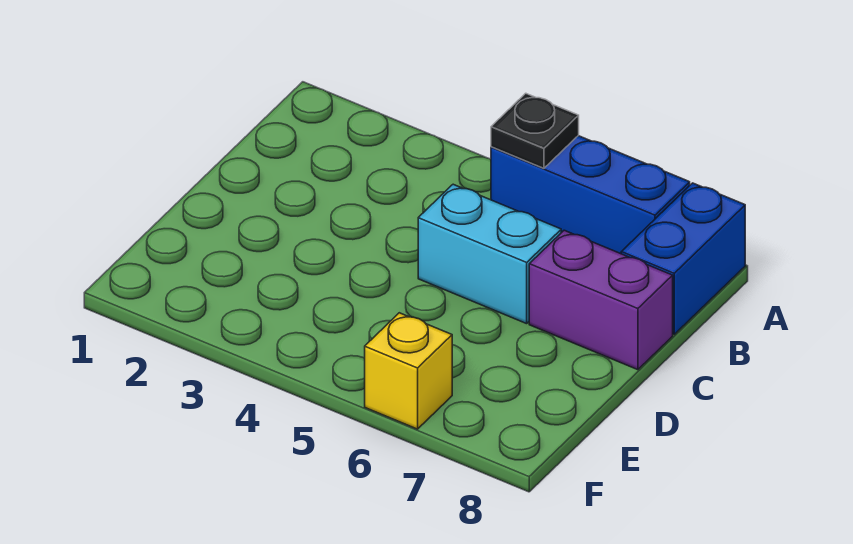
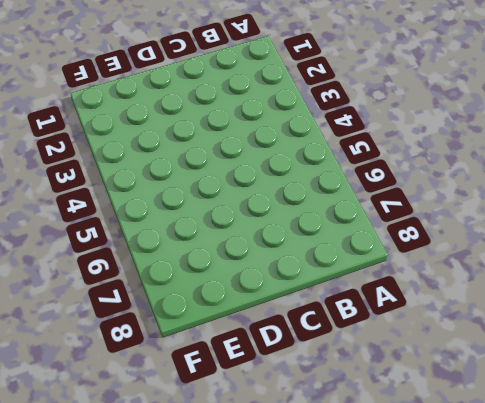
none -> blue brick A5:A7 level 1
none -> blue brick A8:B8 level 1

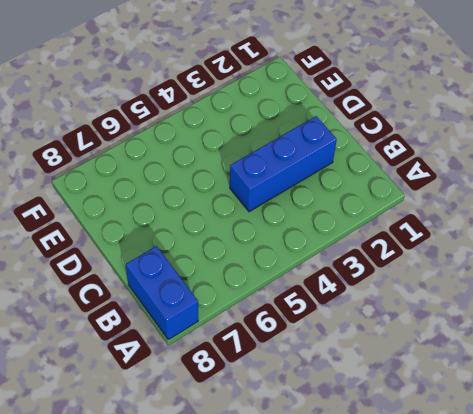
blue brick C2:C4 level 1 -> blue brick A5:A7 level 1
none -> cyan brick C5:C6 level 1
none -> purple brick C7:C8 level 1

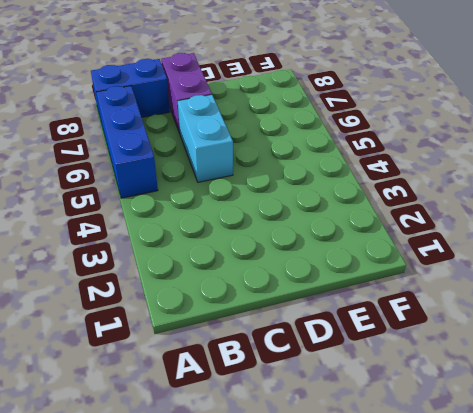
none -> yellow brick F6 level 1
none -> black plate A5 level 2

